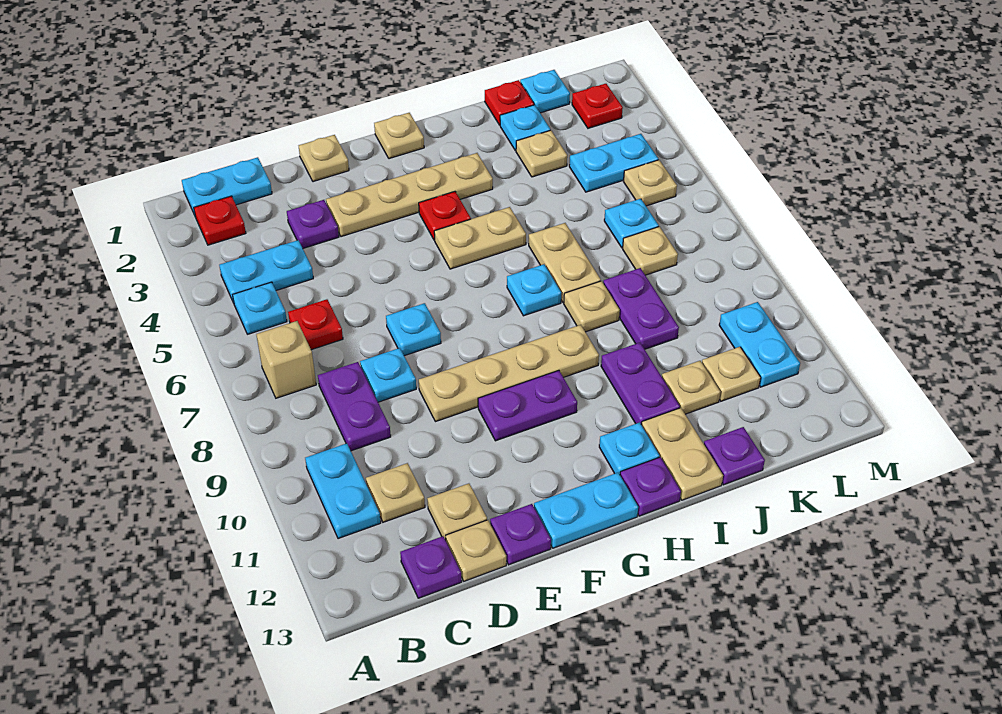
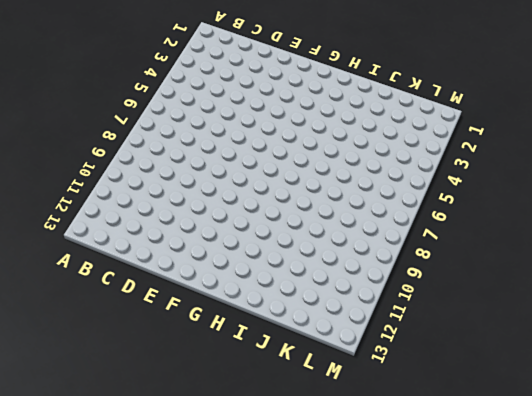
none -> cyan plate B1:C1 level 1
none -> red plate B2 level 1
none -> cyan plate B4:C4 level 1
none -> cyan plate B5 level 1

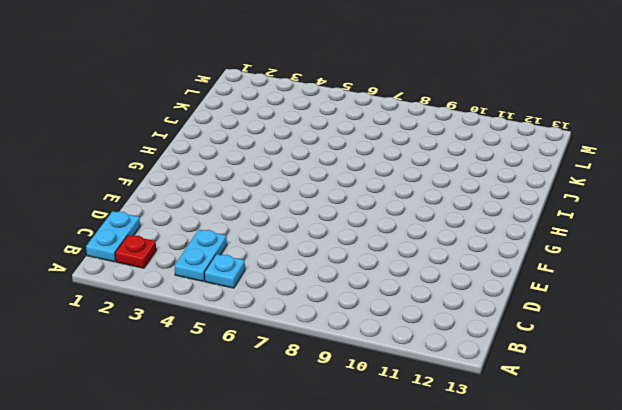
none -> tan brick B7 level 1
none -> cyan plate B10:B11 level 1
none -> red plate C6 level 1
none -> purple plate C8:C9 level 1

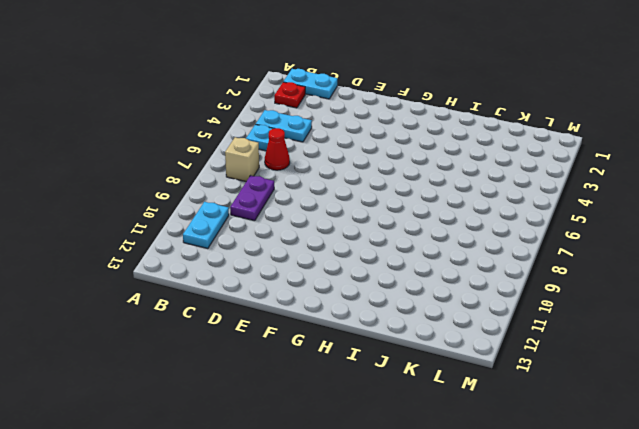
red cone C6 level 1 -> red plate C6 level 1
none -> tan plate C11 level 1
none -> purple plate C13 level 1
none -> purple plate D3 level 1
none -> cyan plate D8 level 1

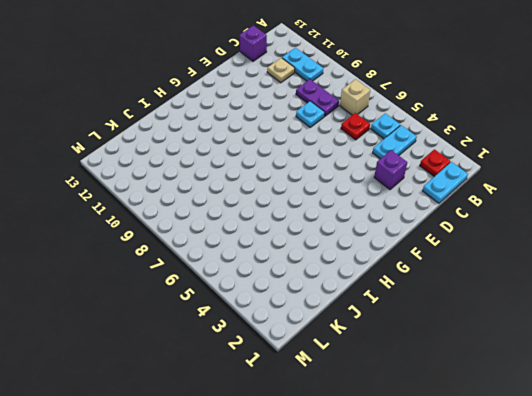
purple brick C13 level 1 -> purple plate C13 level 1
purple brick D3 level 1 -> purple plate D3 level 1
none -> tan plate D12 level 1
none -> tan plate D13 level 1
none -> tan plate E1 level 1
none -> tan plate E3:H3 level 1

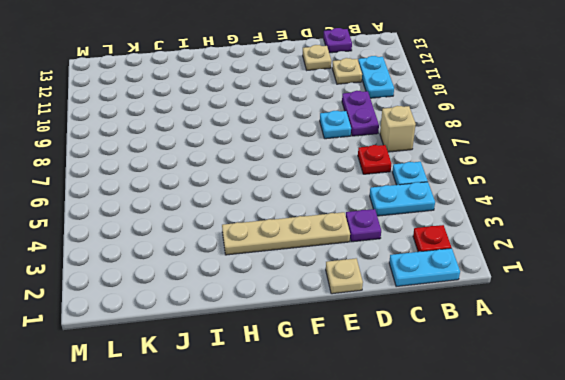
none -> tan plate D13 level 1
none -> cyan plate E7 level 1
none -> tan plate E9:H9 level 1
none -> purple plate E13 level 1

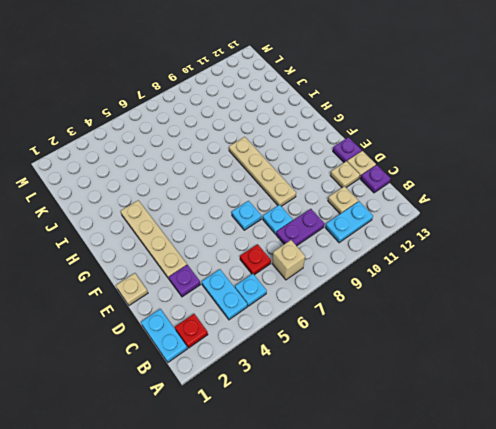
none -> purple plate F10:G10 level 1
none -> cyan plate F13:G13 level 1
none -> tan plate G1 level 1
none -> red plate G4 level 1

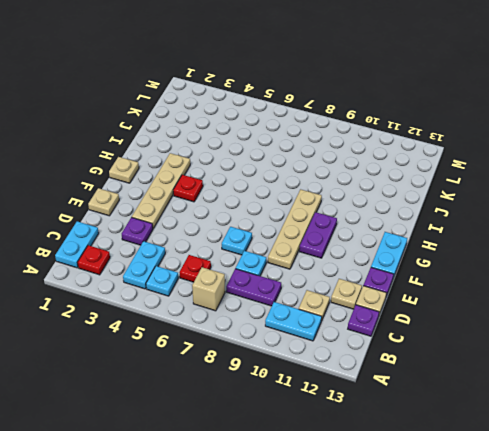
none -> tan plate G5:H5 level 1
none -> cyan plate H7 level 1
none -> cyan plate H12 level 1
none -> purple plate H13 level 1

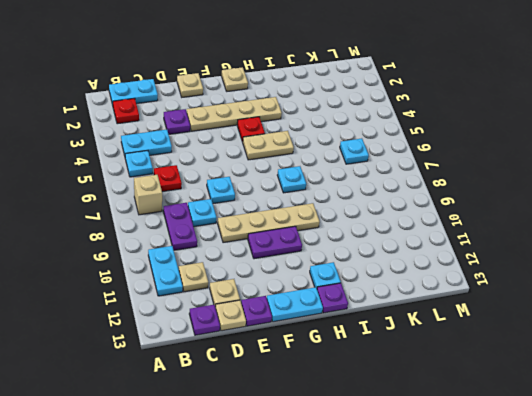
none -> tan plate I6:I7 level 1
none -> tan plate I8 level 1
none -> purple plate I10:I11 level 1
none -> tan plate I12:I13 level 1

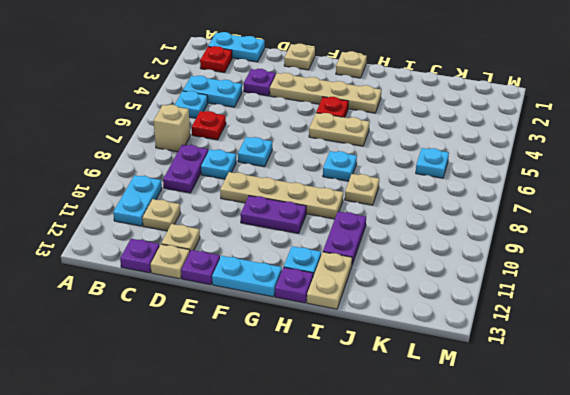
none -> tan plate I6:I7 level 1
none -> red plate J1 level 1
none -> cyan plate J2 level 1
none -> tan plate J3 level 1

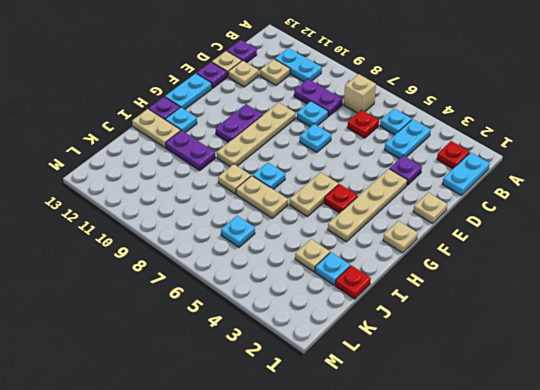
none -> purple plate J8:J9 level 1
none -> tan plate J11 level 1
none -> purple plate J13 level 1
none -> cyan plate K1 level 1

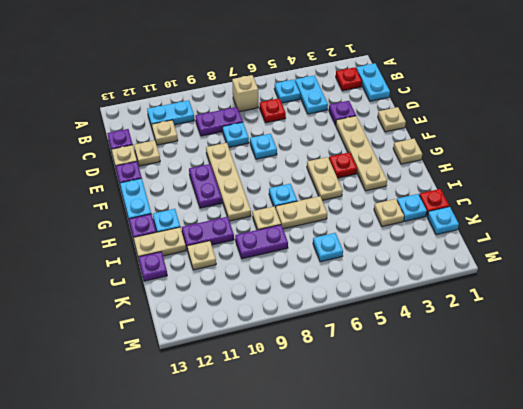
none -> cyan plate K4:L4 level 1
none -> tan plate K7 level 1
none -> tan plate K11 level 1
none -> red plate L2 level 1

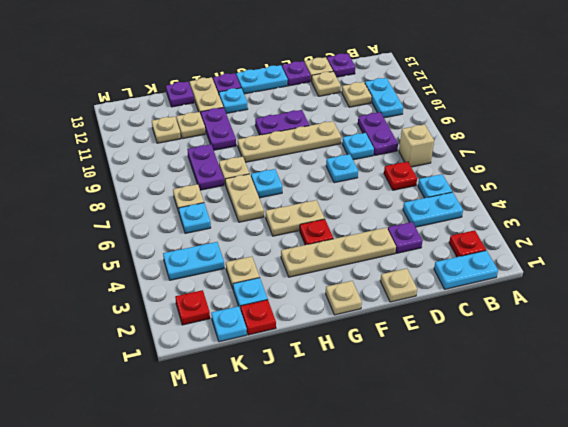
none -> tan plate L5 level 1
none -> cyan plate L10:L11 level 1

